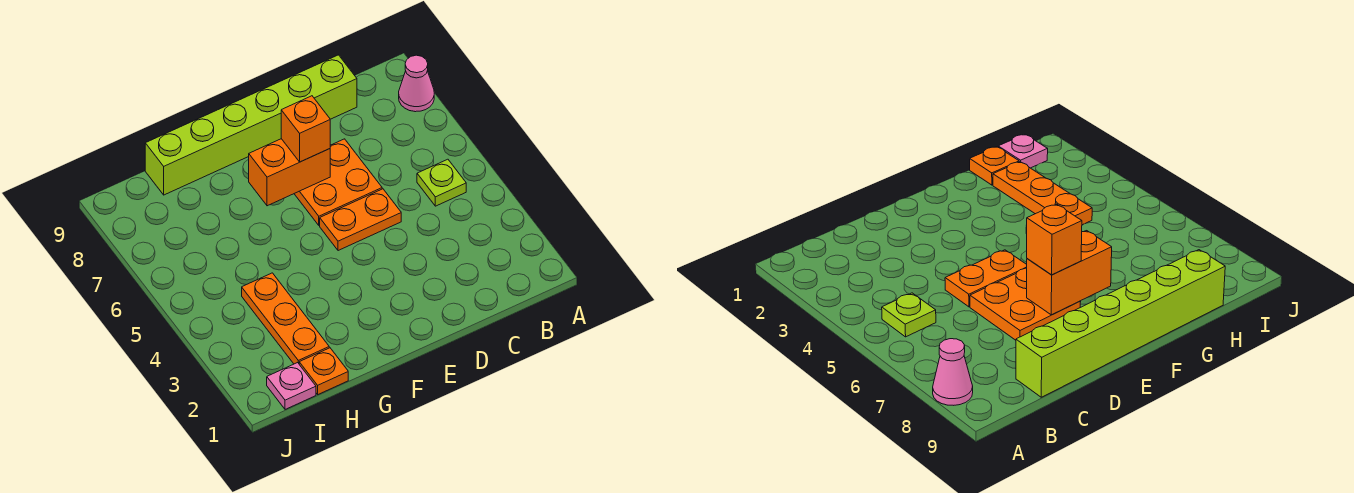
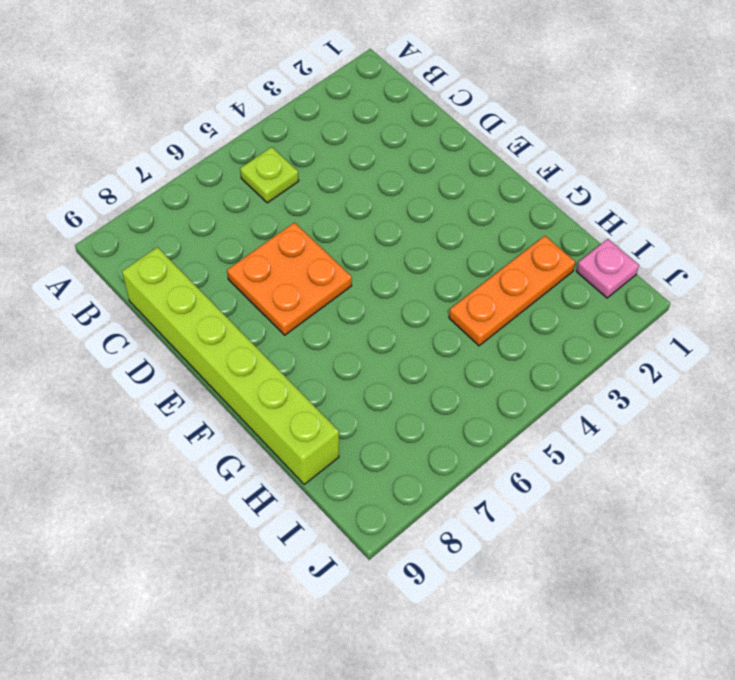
none -> pink cone A8 level 1
none -> orange plate D5:E5 level 1

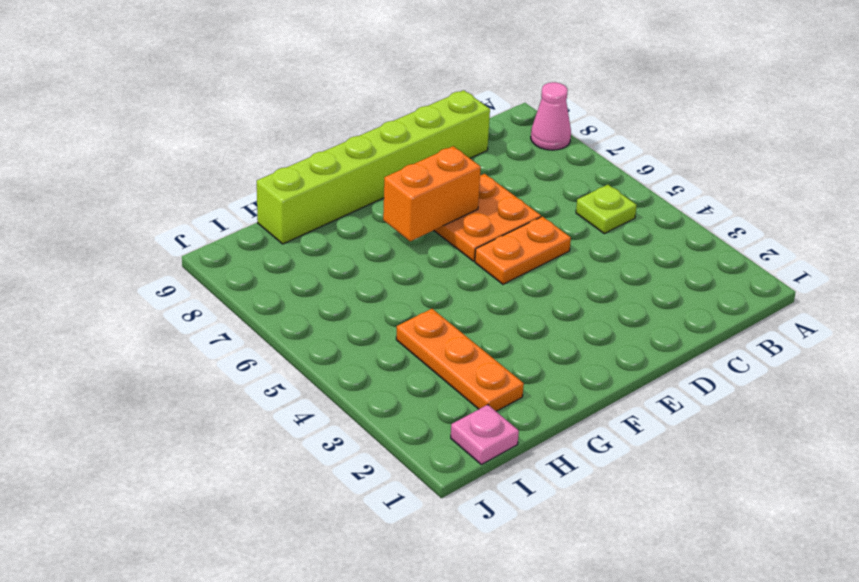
none -> orange plate H1 level 1
none -> orange brick E7 level 3

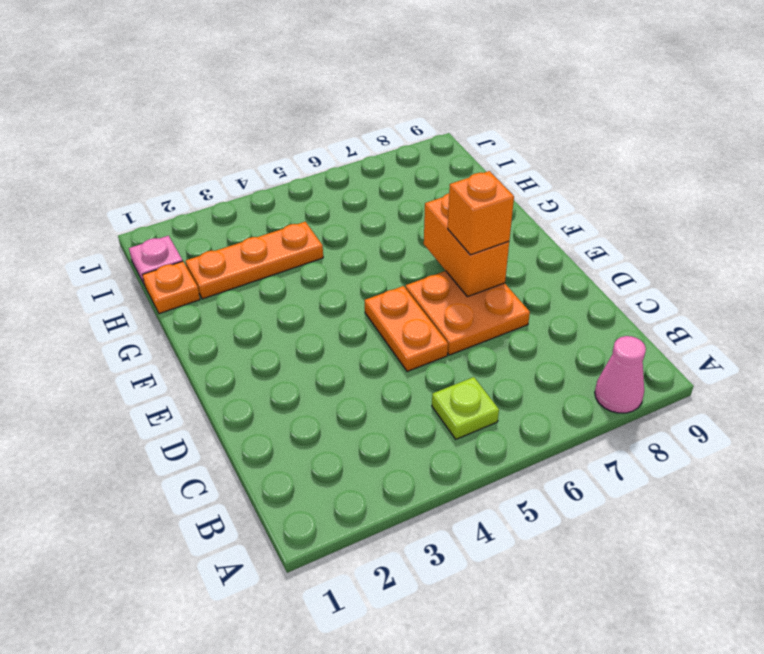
none -> lime brick C9:H9 level 1

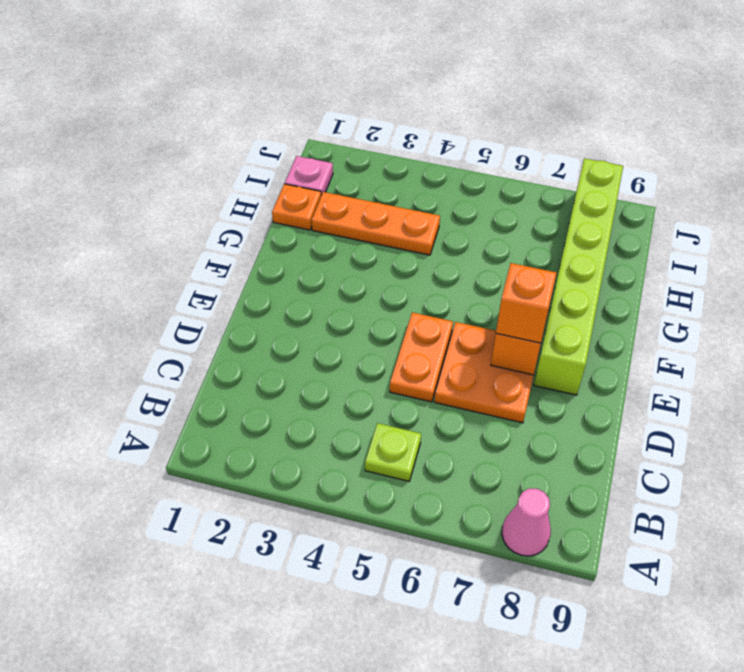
lime brick E8:J8 level 1 -> lime brick C9:H9 level 1

